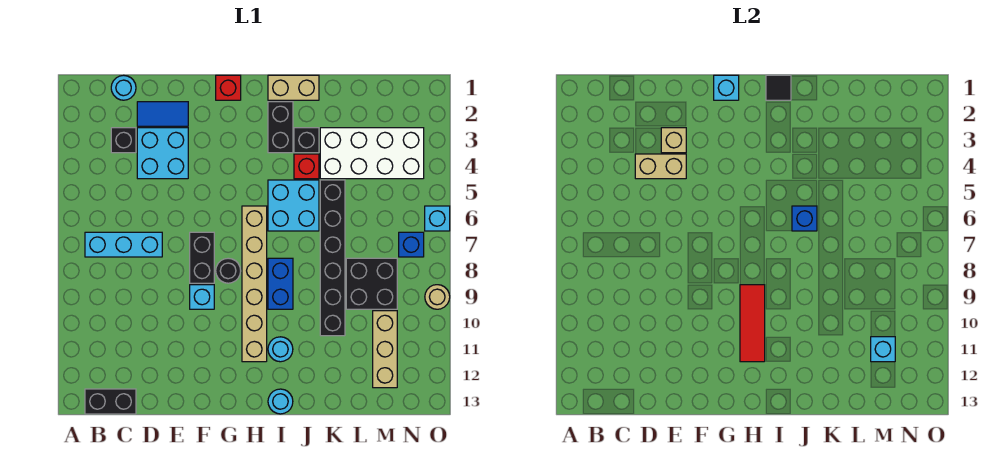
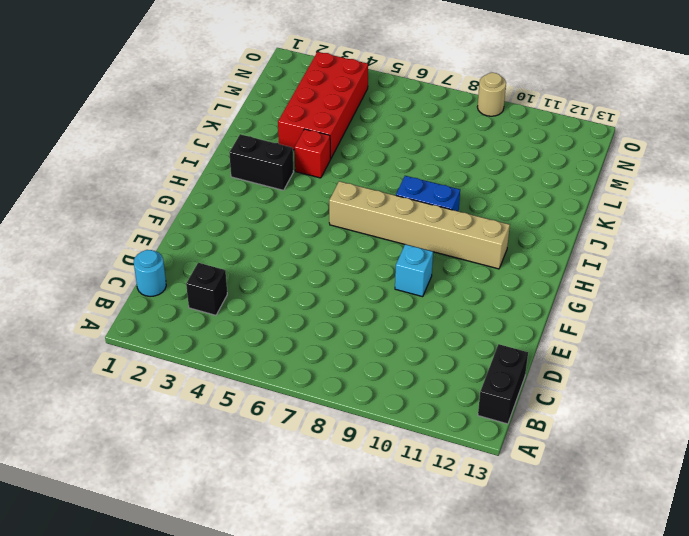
red brick K3:N4 level 1 -> white brick K3:N4 level 1
none -> cyan brick B7:D7 level 1
none -> blue tile D2:E2 level 1
none -> cyan brick D3:E4 level 1
none -> black brick F7:F8 level 1

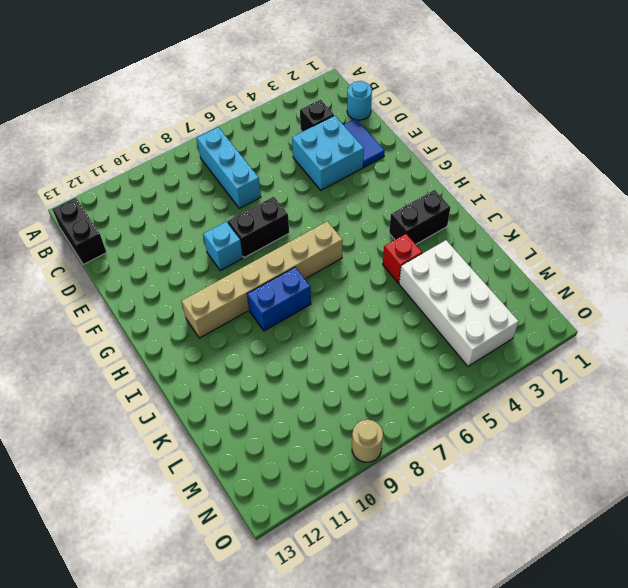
none -> red brick G1 level 1
none -> black round brick G8 level 1
none -> tan brick I1:J1 level 1
none -> cyan brick I5:J6 level 1

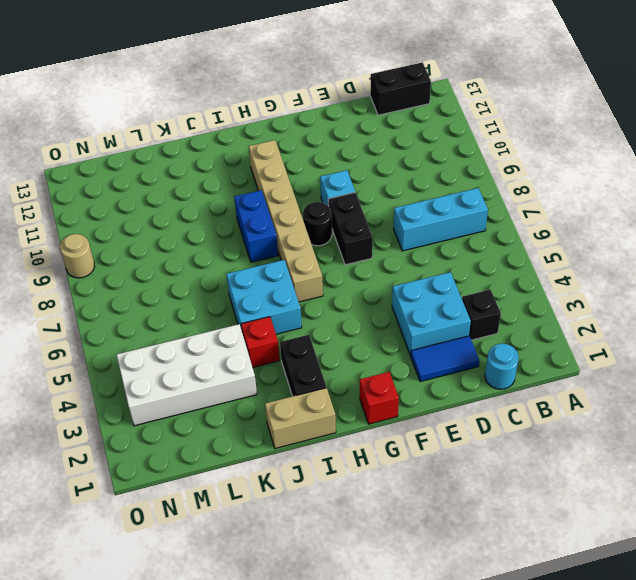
none -> cyan round brick I11 level 1
none -> cyan round brick I13 level 1
none -> black brick J3 level 1
none -> black brick K5:K10 level 1

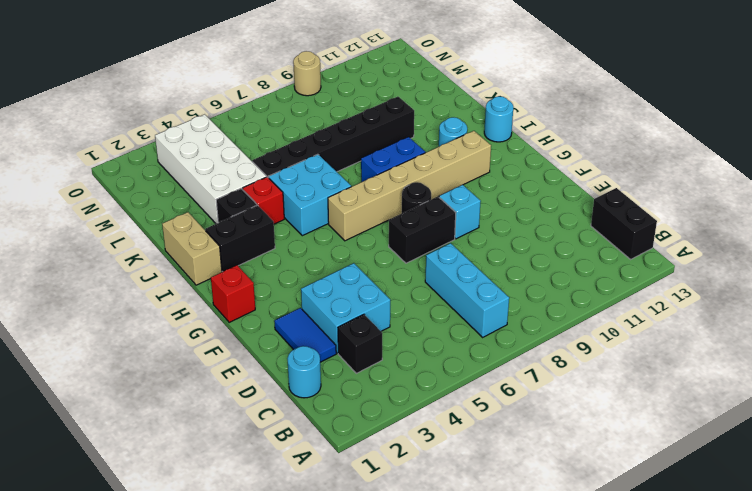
none -> black brick L8:M9 level 1
none -> tan brick M10:M12 level 1
none -> blue brick N7 level 1
none -> cyan brick O6 level 1

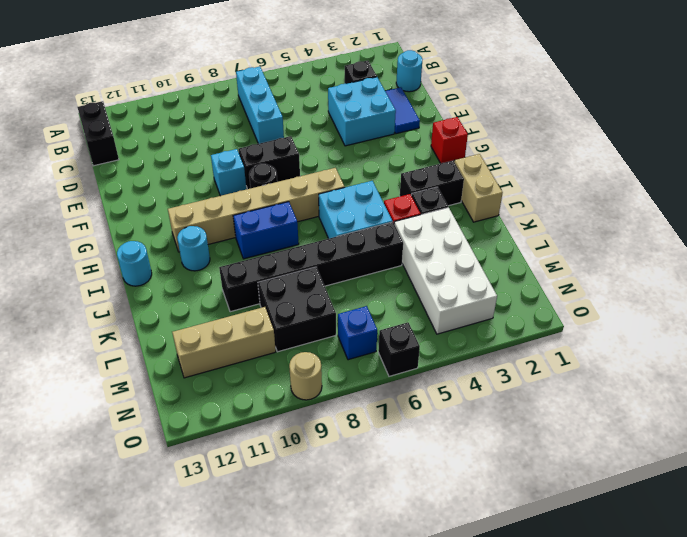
black brick O6 level 1 -> cyan brick O6 level 1
none -> tan brick D4:E4 level 2
none -> tan brick E3 level 2
none -> cyan brick G1 level 2
none -> red tile H9:H11 level 2

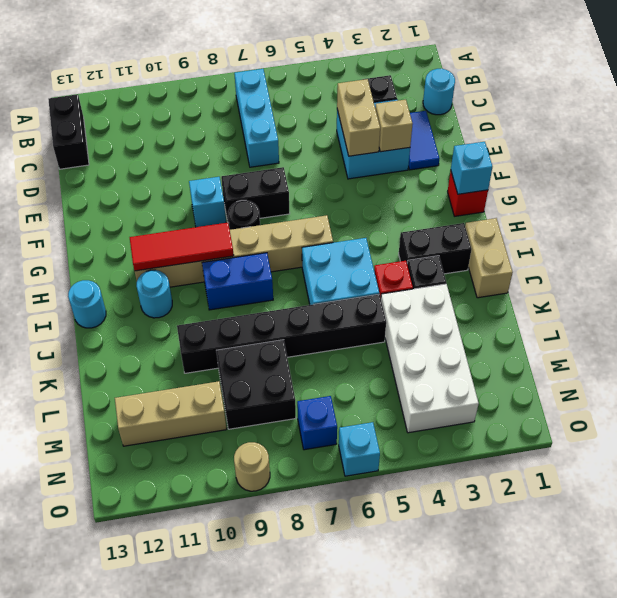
none -> black tile I1 level 2
none -> blue brick J6 level 2
none -> cyan brick M11 level 2

